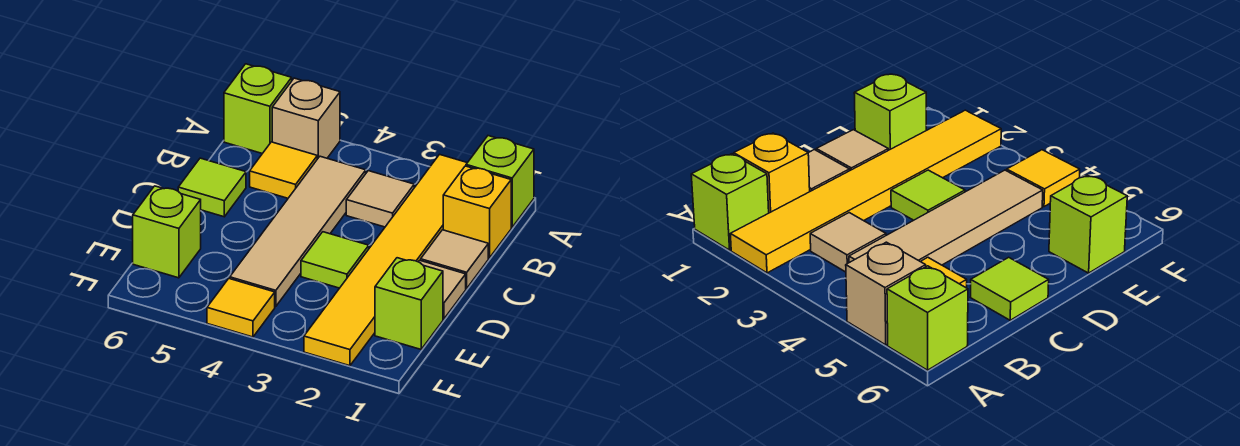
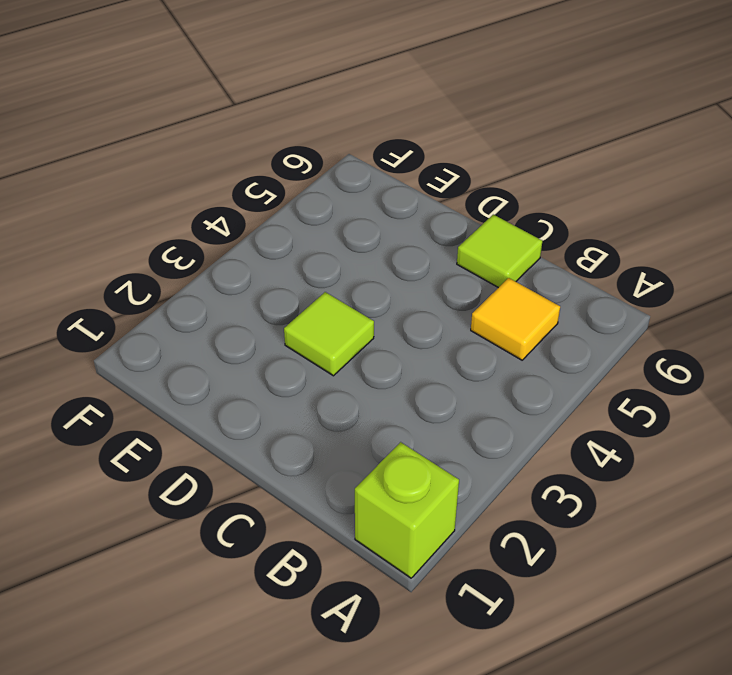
none -> yellow tile A2:F2 level 1
none -> tan brick A5 level 1
none -> lime brick A6 level 1

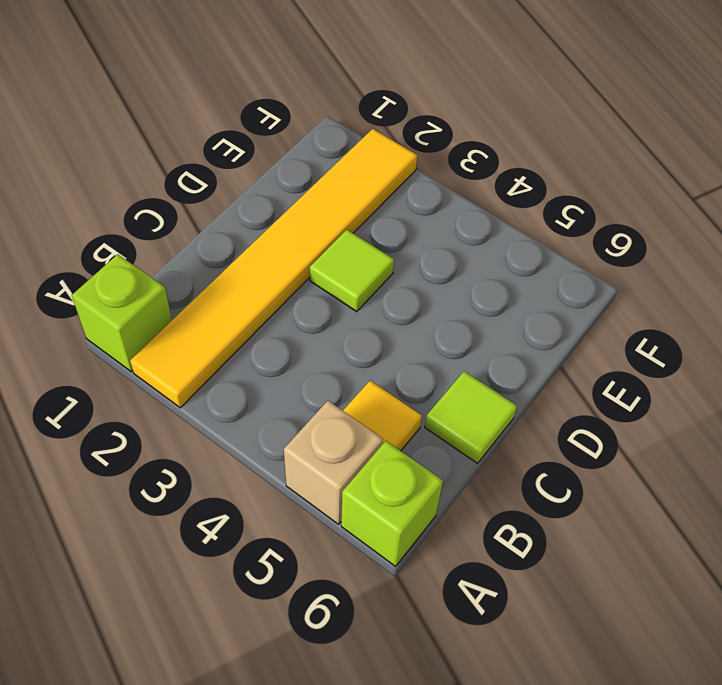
none -> yellow brick B1 level 1
none -> tan tile B3 level 1
none -> tan tile B4:E4 level 1

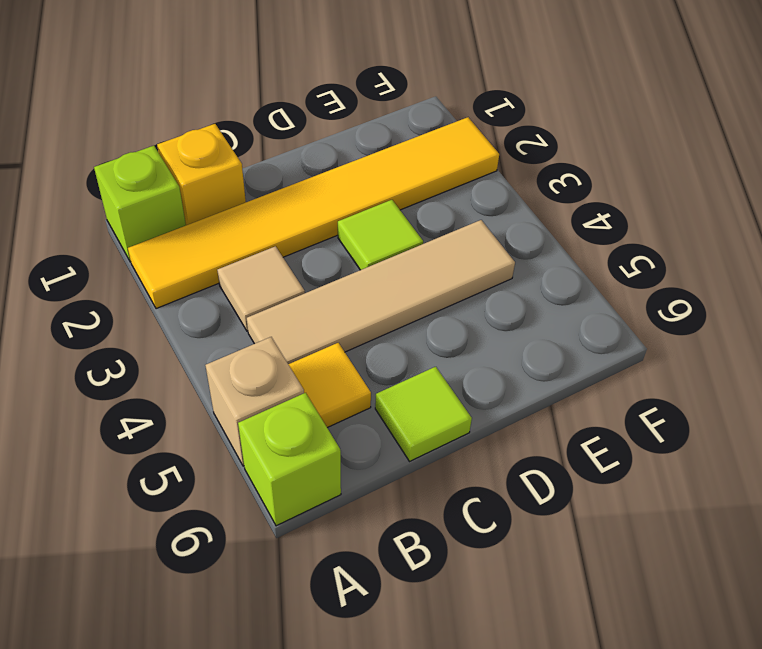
none -> tan tile C1 level 1
none -> tan tile D1 level 1
none -> lime brick E1 level 1

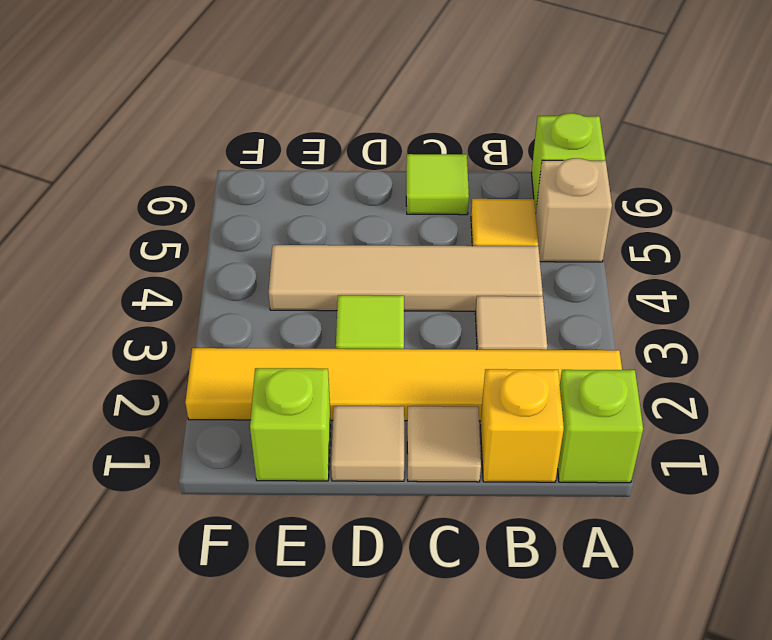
none -> lime brick E6 level 1
none -> yellow tile F4 level 1

